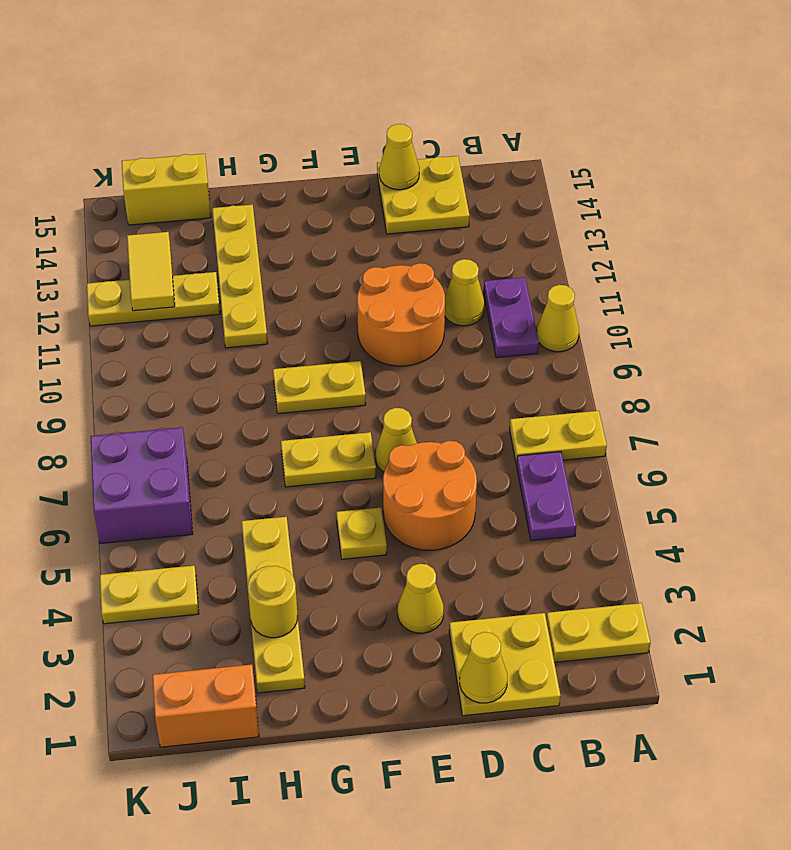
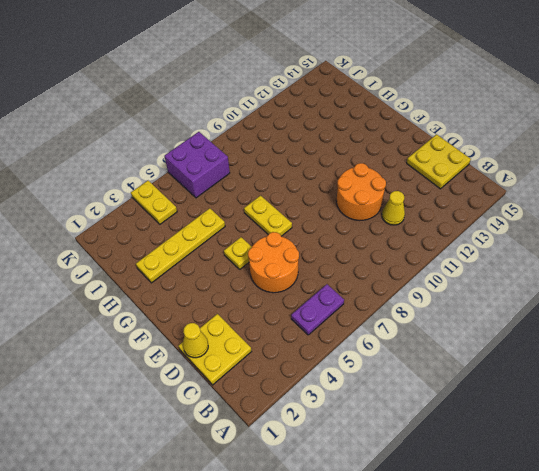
none -> yellow plate A2:B2 level 1
none -> yellow plate A7:B7 level 1
none -> yellow cone A10 level 1

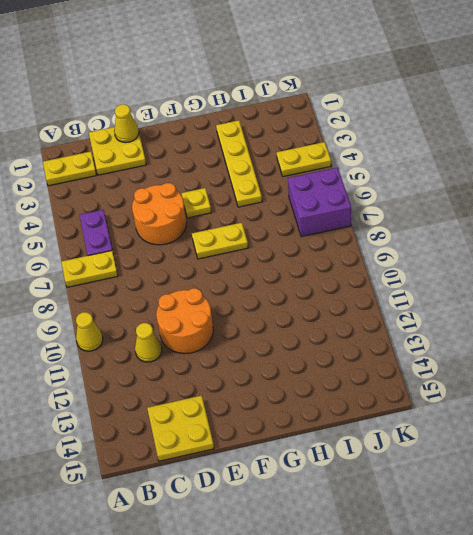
none -> purple plate B10:B11 level 1
none -> yellow cone E3 level 1
none -> yellow cone E7 level 1

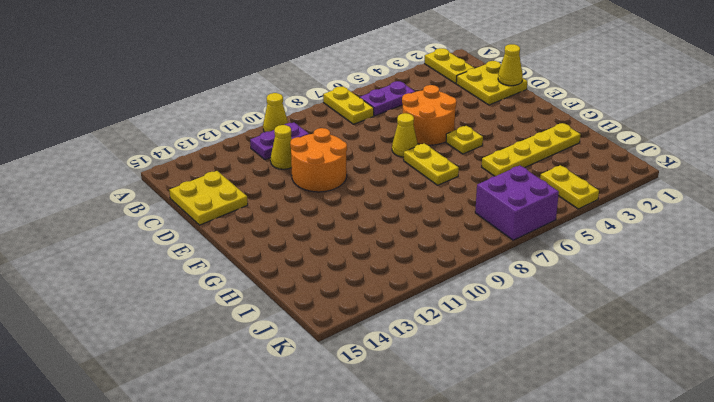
none -> yellow cone E3 level 1
none -> yellow plate F9:G9 level 1
none -> yellow plate H11:H14 level 1

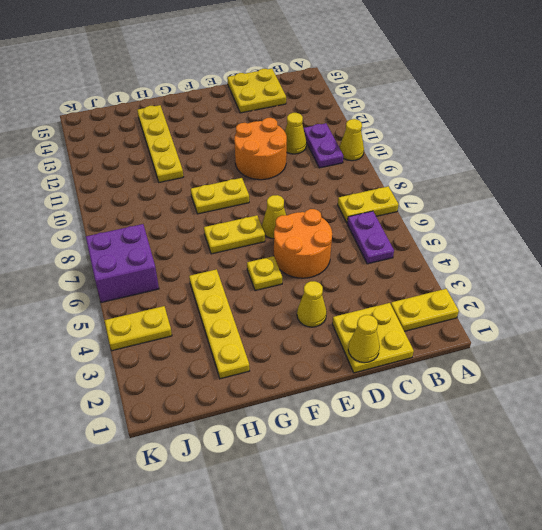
none -> orange brick I1:J1 level 1
none -> yellow plate I12:K12 level 1
none -> yellow brick I15:J15 level 1

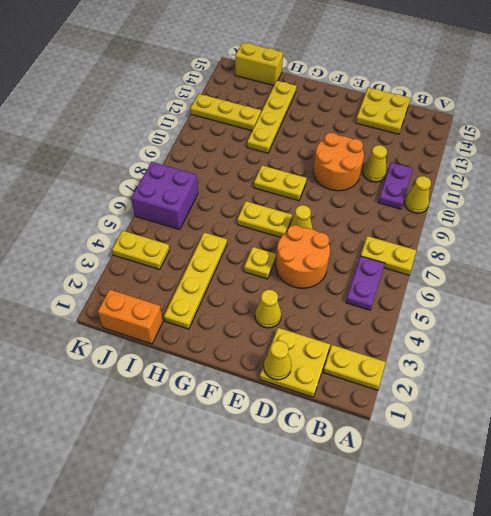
none -> yellow cone D15 level 2
none -> yellow round brick H3 level 2
none -> yellow tile J12:J13 level 2

